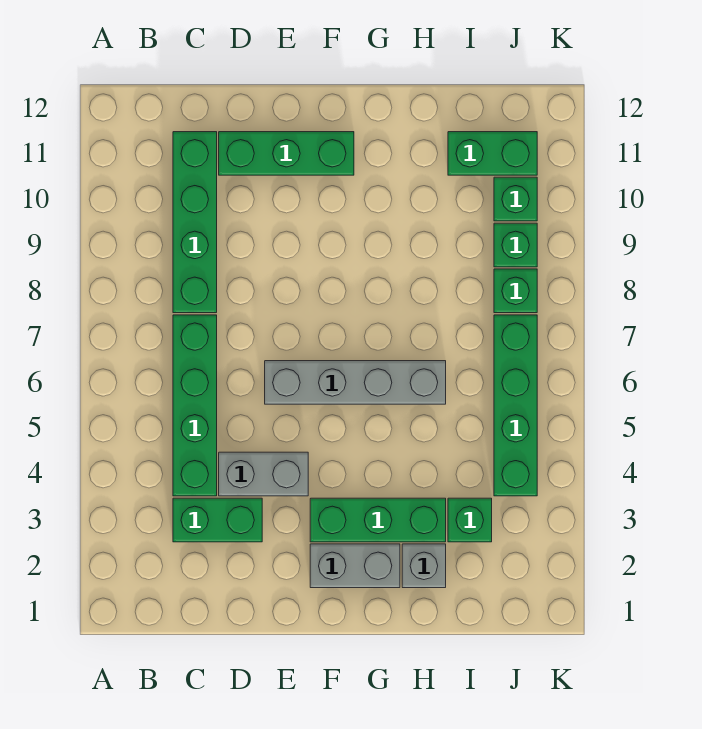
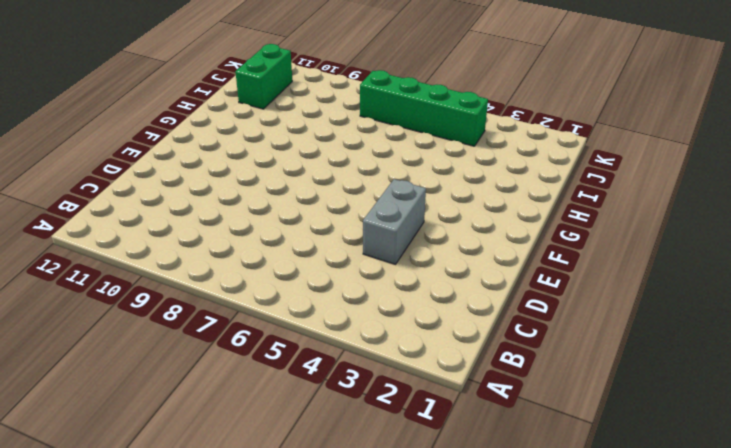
none -> green brick C3:D3 level 1
none -> green brick C4:C7 level 1
none -> green brick C8:C11 level 1

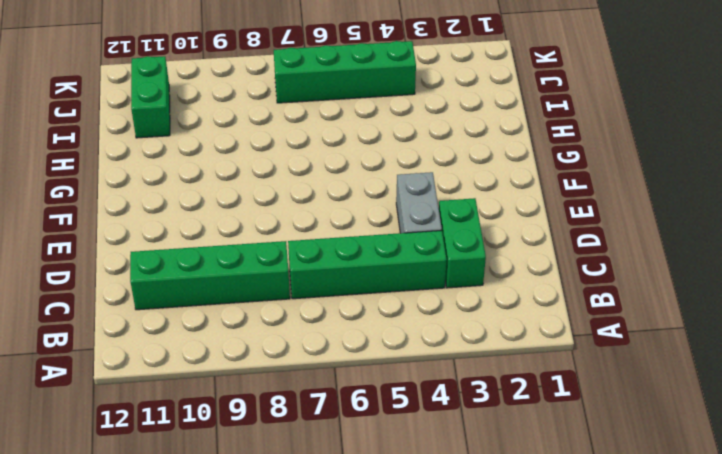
none -> green brick D11:F11 level 1
none -> grey brick E6:H6 level 1
none -> grey brick F2:G2 level 1

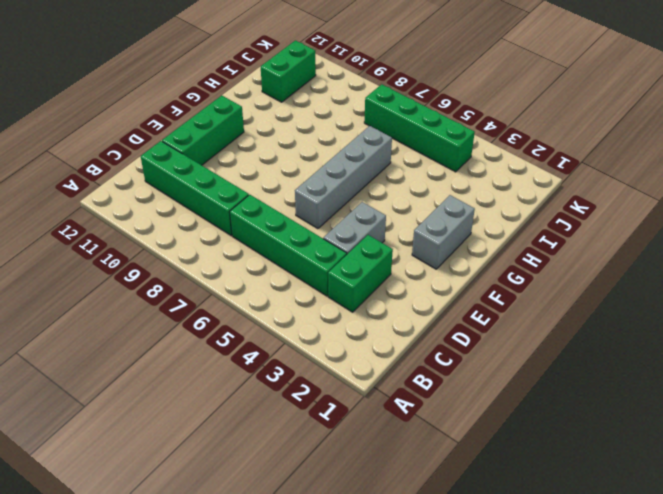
none -> green brick F3:H3 level 1
none -> grey brick H2 level 1
none -> green brick I3 level 1

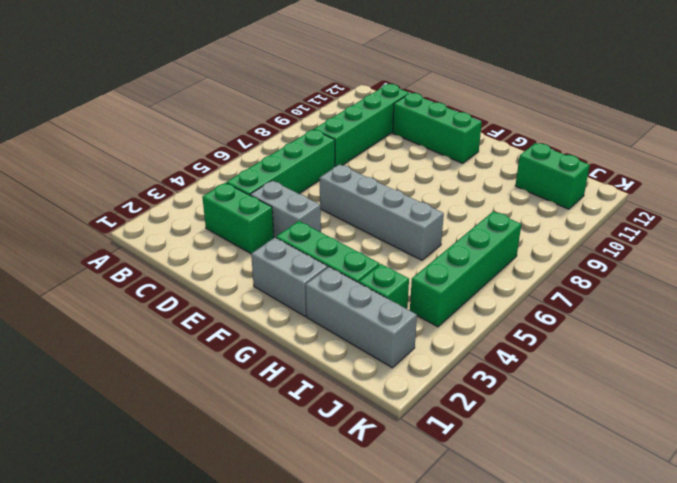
grey brick H2:J2 level 1 -> grey brick H2 level 1
none -> green brick J8 level 1
none -> green brick J9 level 1
none -> green brick J10 level 1

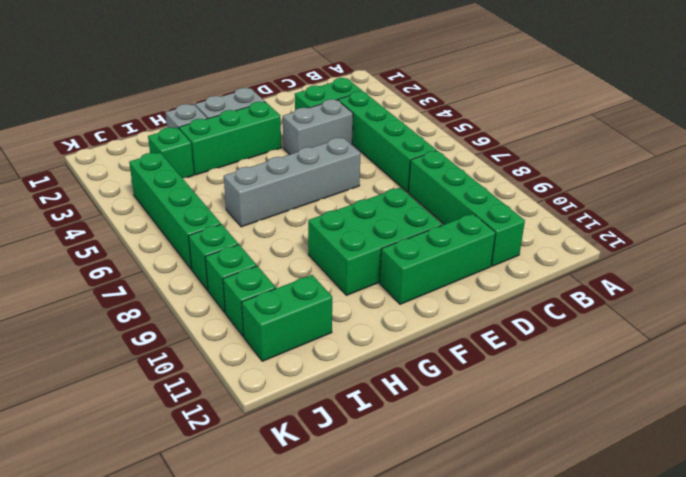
green brick E9:G10 level 1 -> none

